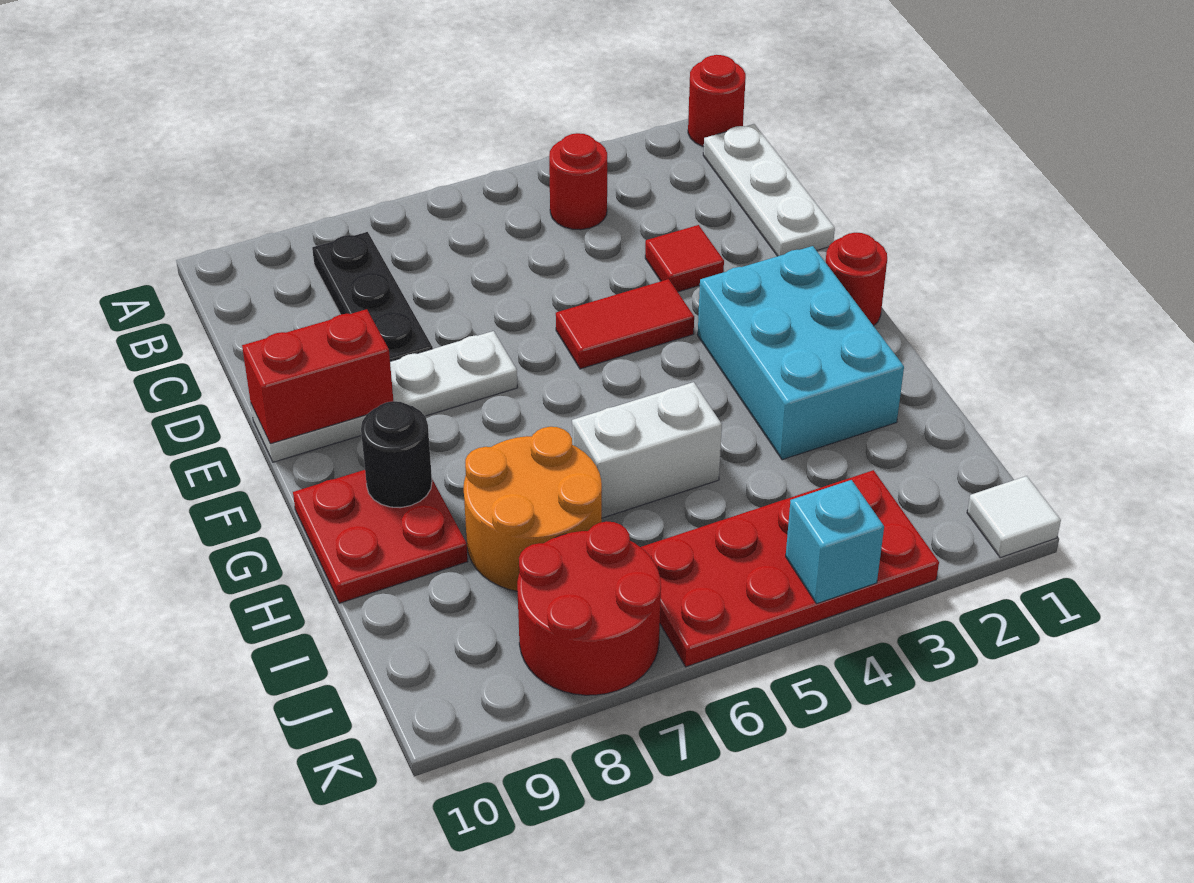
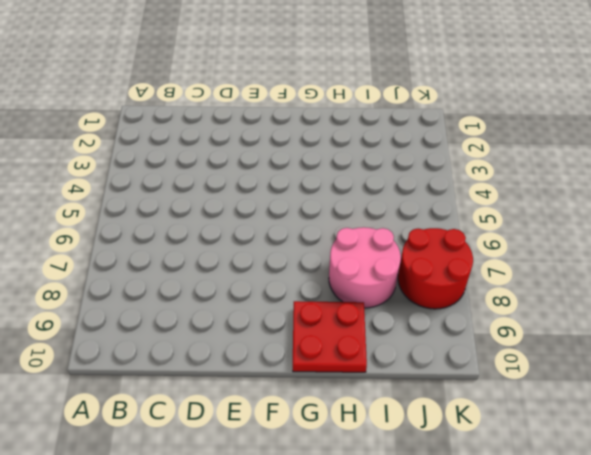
pink round brick H7:I8 level 1 -> orange round brick H7:I8 level 1
none -> red round brick A1 level 1
none -> white plate B1:D1 level 1
none -> red round brick B4 level 1

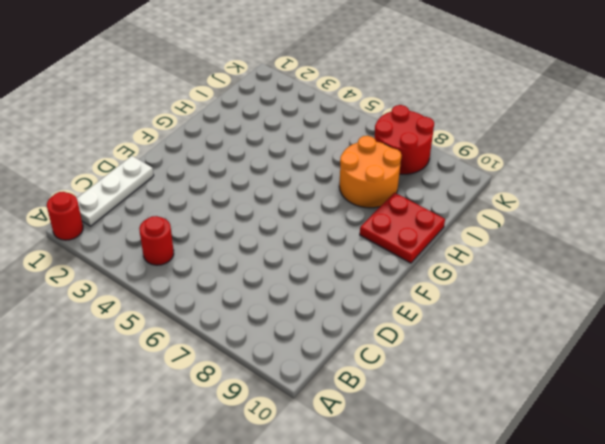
none -> black plate B8:D8 level 1
none -> red tile D3 level 1
none -> red tile E4:E5 level 1

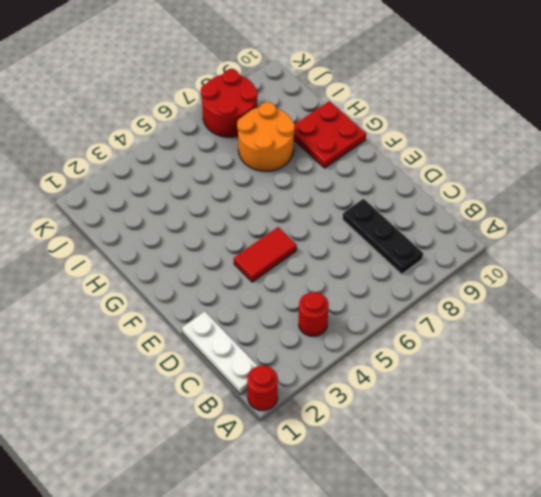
none -> red tile D3 level 1
none -> white plate E7:E10 level 1
none -> red round brick F1 level 1

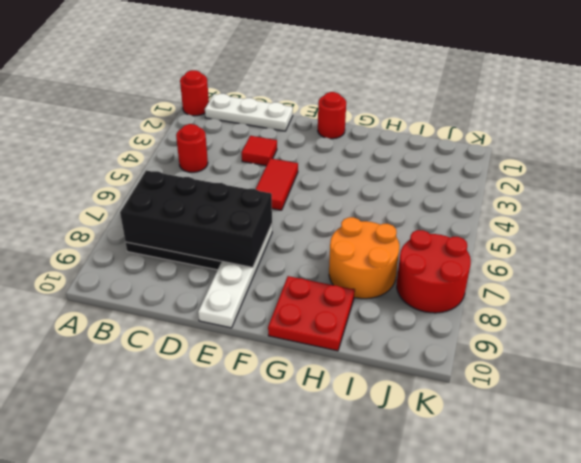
black brick B7:E8 level 2 -> none
none -> cyan brick F2:H3 level 1
none -> white brick H5:H6 level 1
none -> red plate J3:K6 level 1

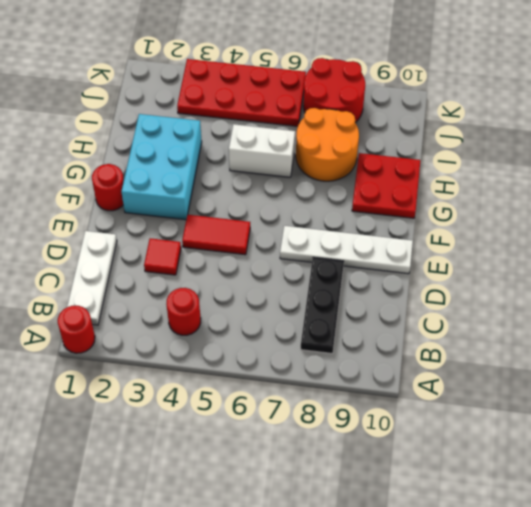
none -> white tile K1 level 1
none -> red brick E9:E10 level 2
none -> black round brick G9 level 2

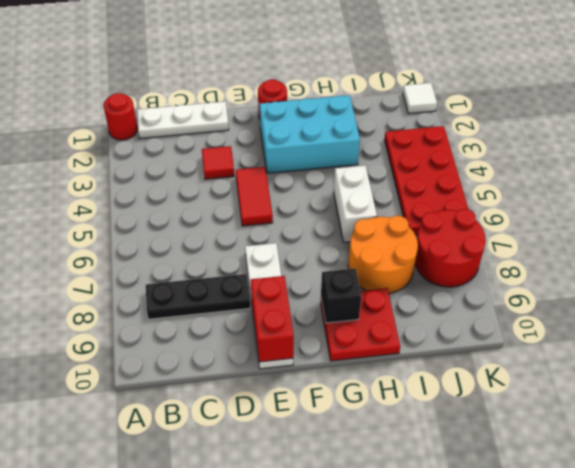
black brick G9 level 2 -> black round brick G9 level 2
none -> red round brick B4 level 1
none -> cyan brick K4 level 2

